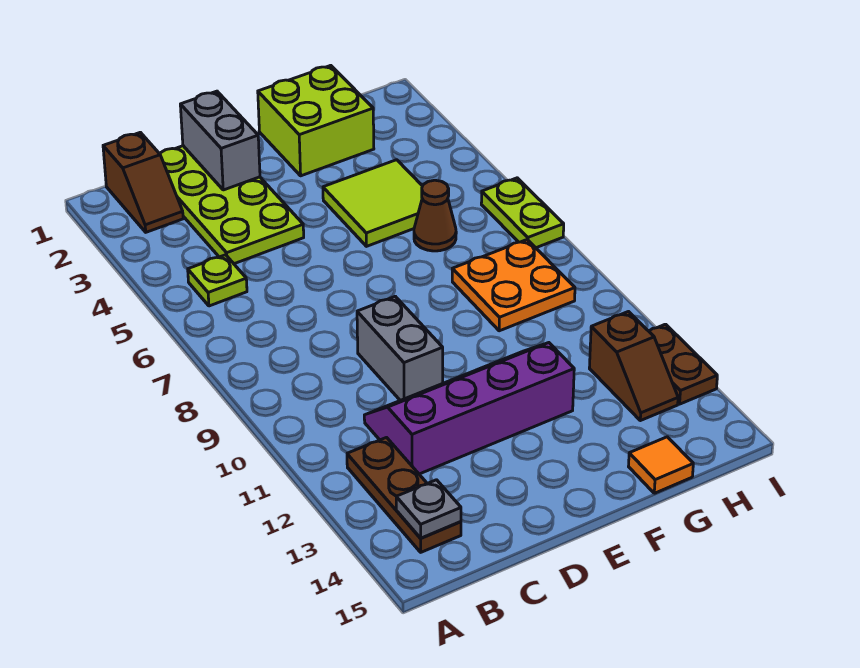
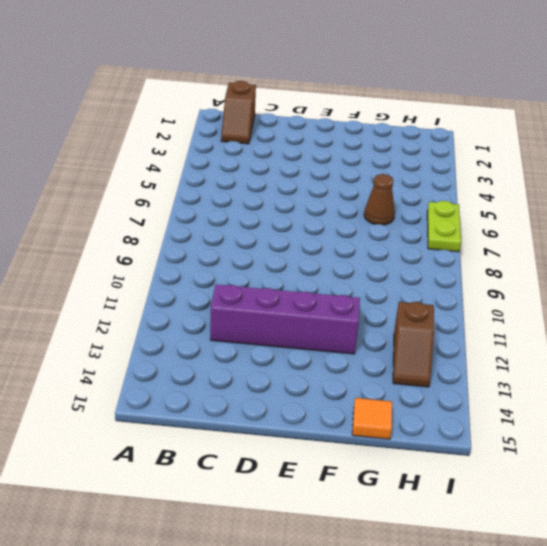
none -> lime plate B5 level 1
none -> brown plate B12:B14 level 1
none -> lime plate C1:D4 level 1

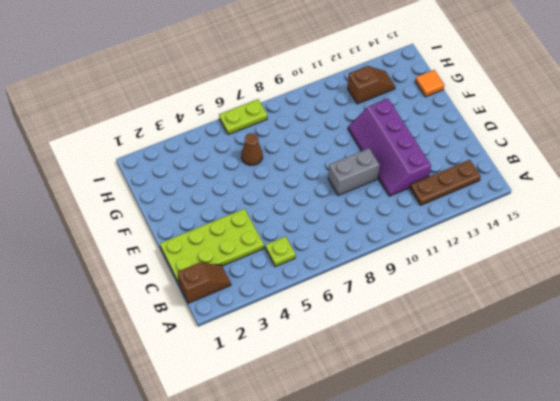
none -> lime brick F1:G2 level 1
none -> lime tile F4:G5 level 1
none -> orange plate G8:H9 level 1

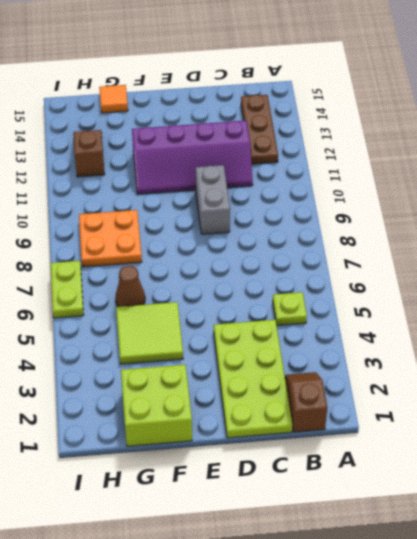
none -> brown plate I12:I13 level 1
none -> grey plate B14 level 2
none -> grey brick D1:D2 level 2

